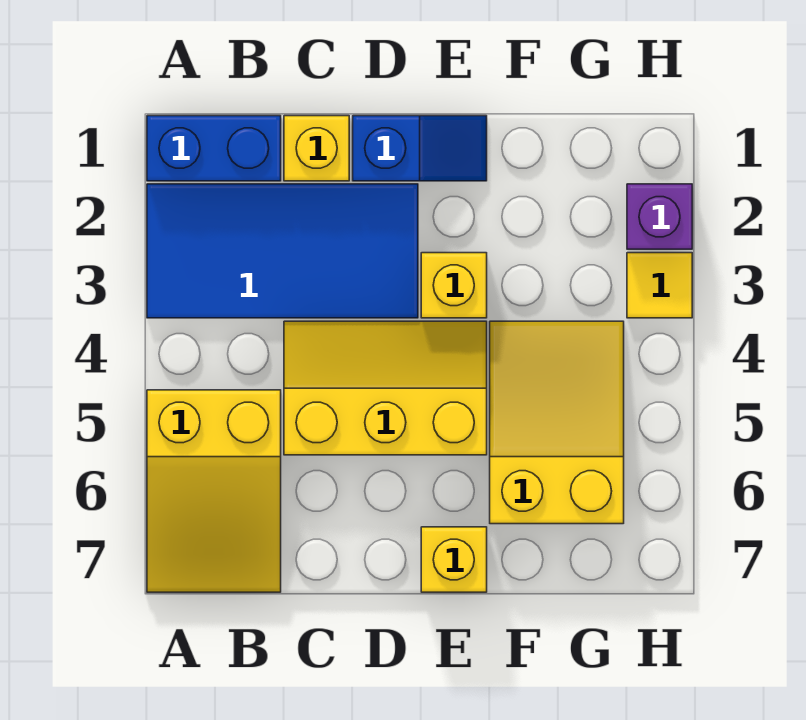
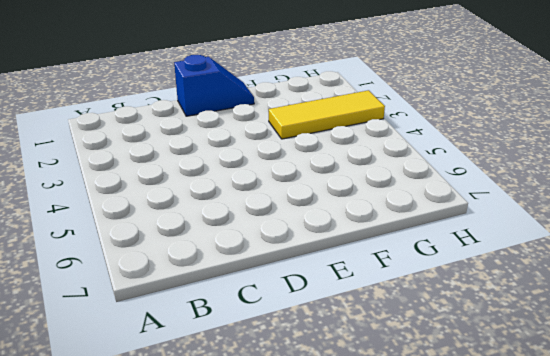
yellow tile F3:H3 level 1 -> yellow tile H3 level 1
none -> blue brick A1:B1 level 1
none -> blue tile A2:D3 level 1

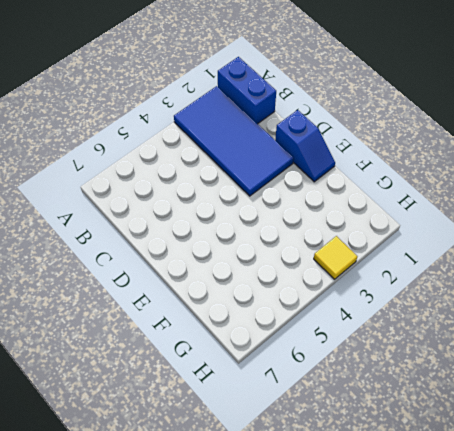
none -> yellow slope A5:B7 level 1 top 5
none -> yellow brick C1 level 1

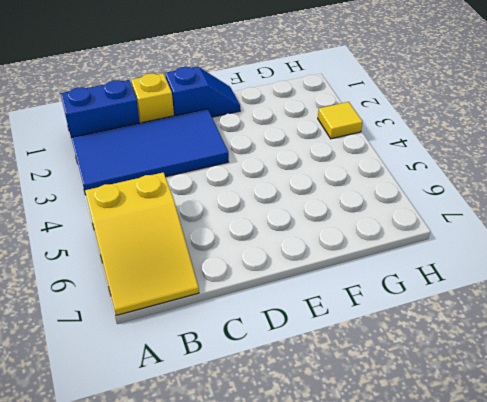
none -> yellow slope C4:E5 level 1 top 5
none -> yellow brick E3 level 1

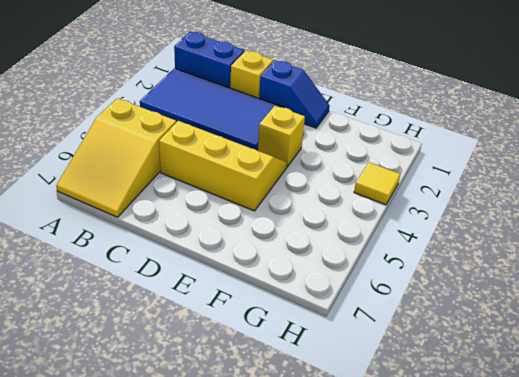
none -> yellow brick E7 level 1
none -> yellow slope F4:G6 level 1 top 6

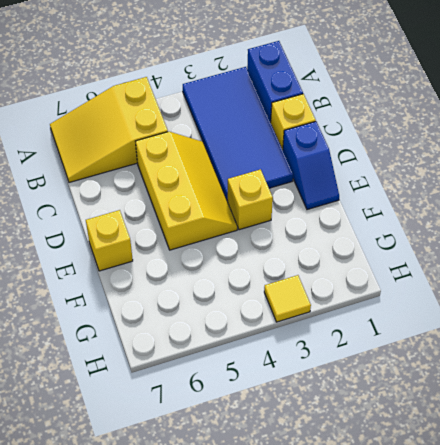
none -> yellow slope F4:G6 level 1 top 6
none -> purple brick H2 level 1

